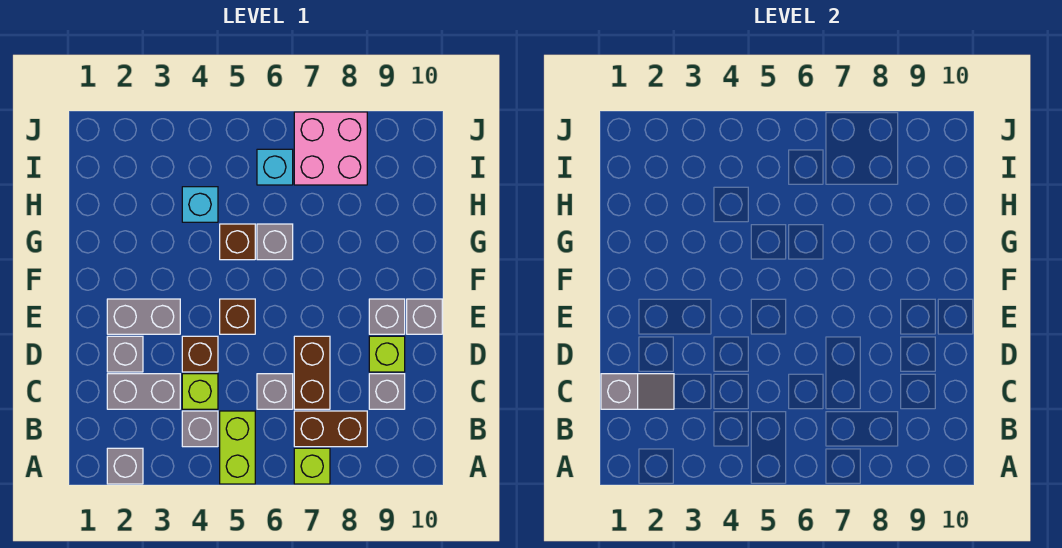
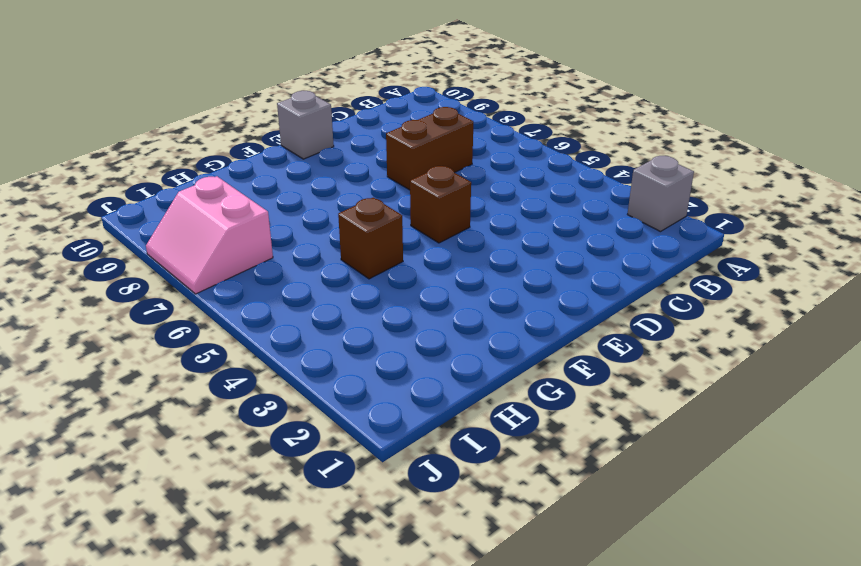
pink slope I7:J8 level 1 top I -> pink brick I7:J8 level 1
none -> lime brick A5:B5 level 1
none -> lime brick A7 level 1
none -> grey brick B4 level 1

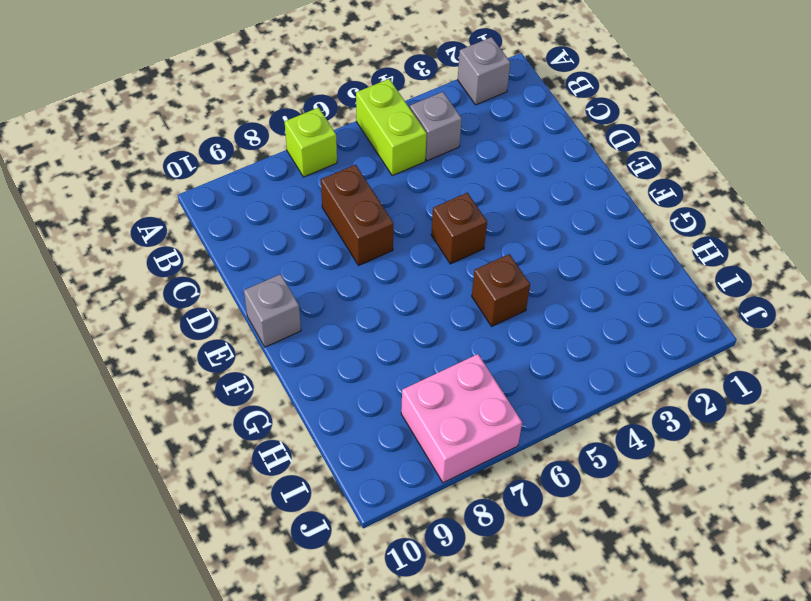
none -> brown brick B7:B8 level 1
none -> grey brick C2:C3 level 1
none -> lime brick C4 level 1

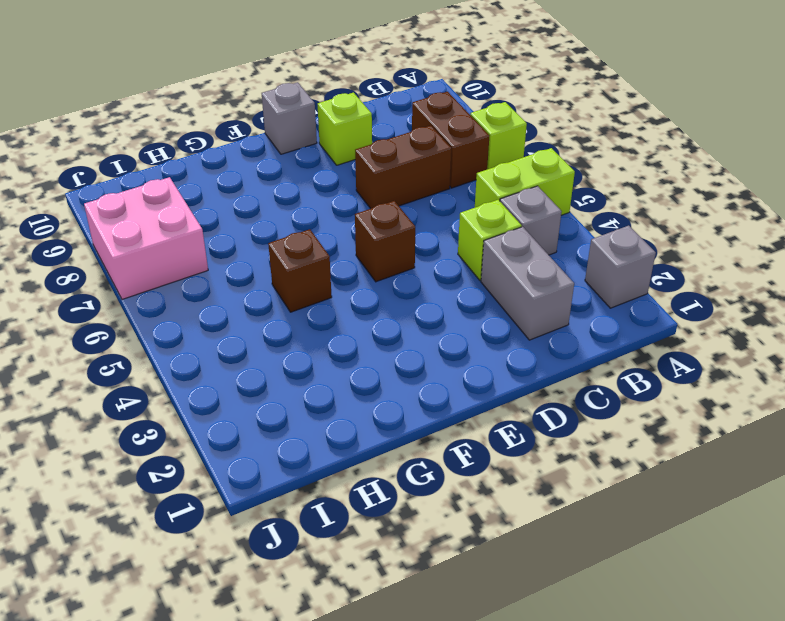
none -> grey brick C6 level 1
none -> grey brick C9 level 1
none -> grey brick D2 level 1

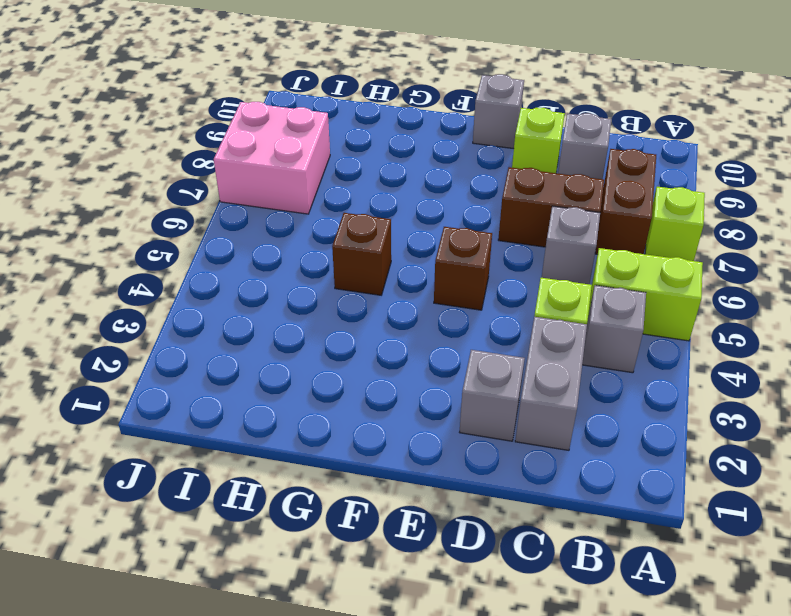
none -> grey brick A2 level 1
none -> brown brick D4 level 1
none -> grey brick E2:E3 level 1

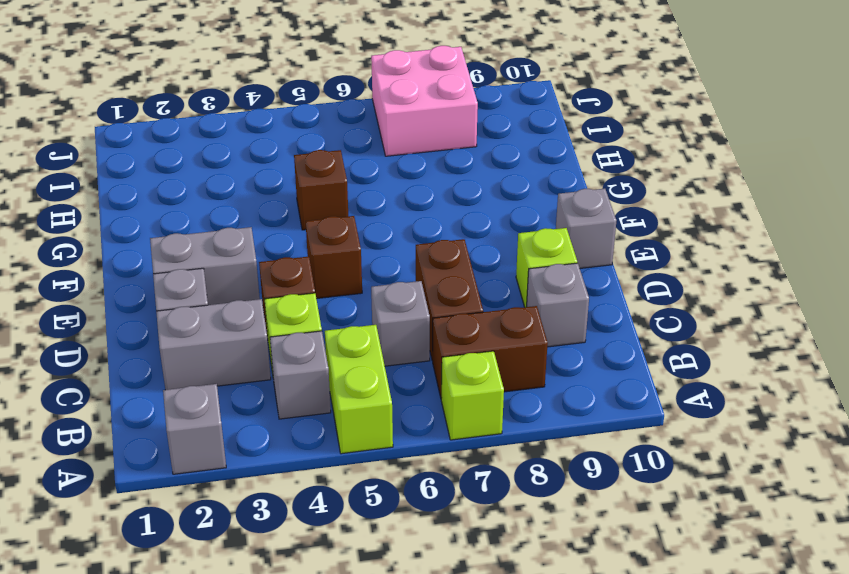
none -> grey brick E9 level 1
none -> grey brick G6 level 1
none -> cyan brick H4 level 1

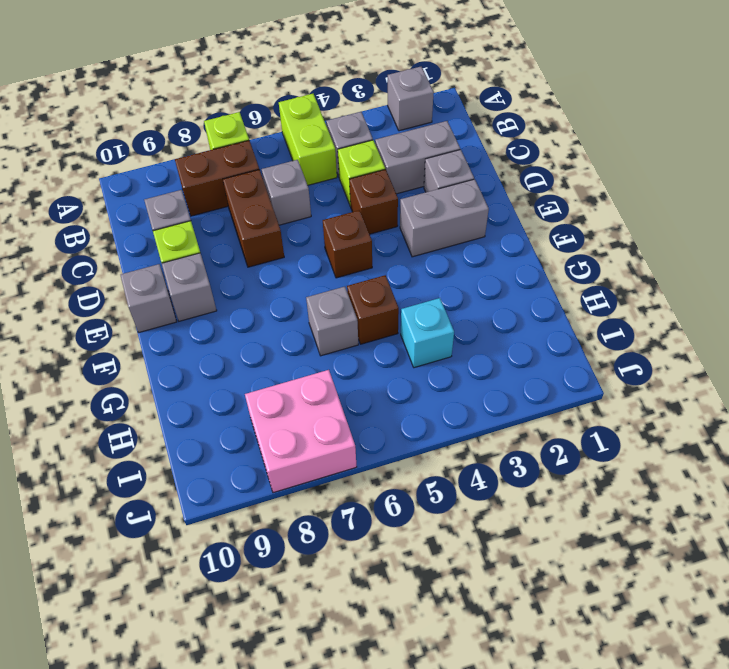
none -> cyan brick I6 level 1
none -> grey slope C1:C2 level 2 top 1

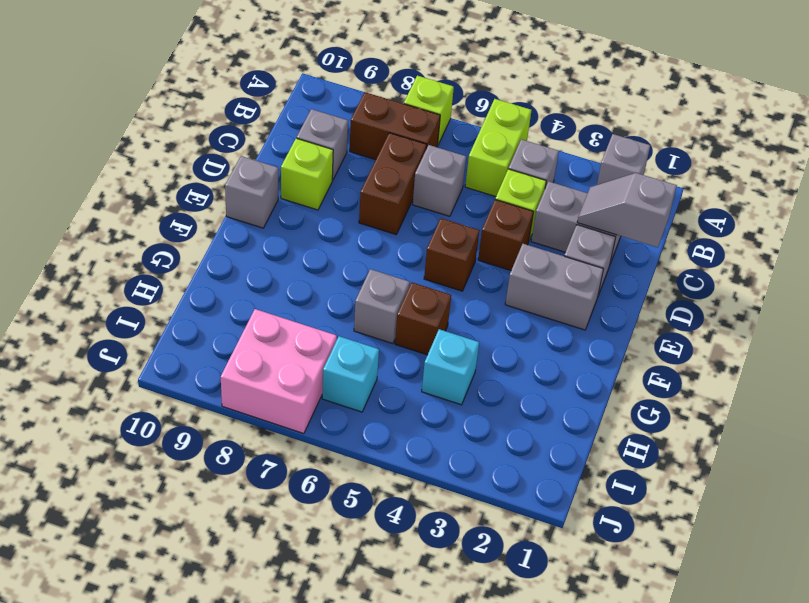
none -> grey brick E9 level 1

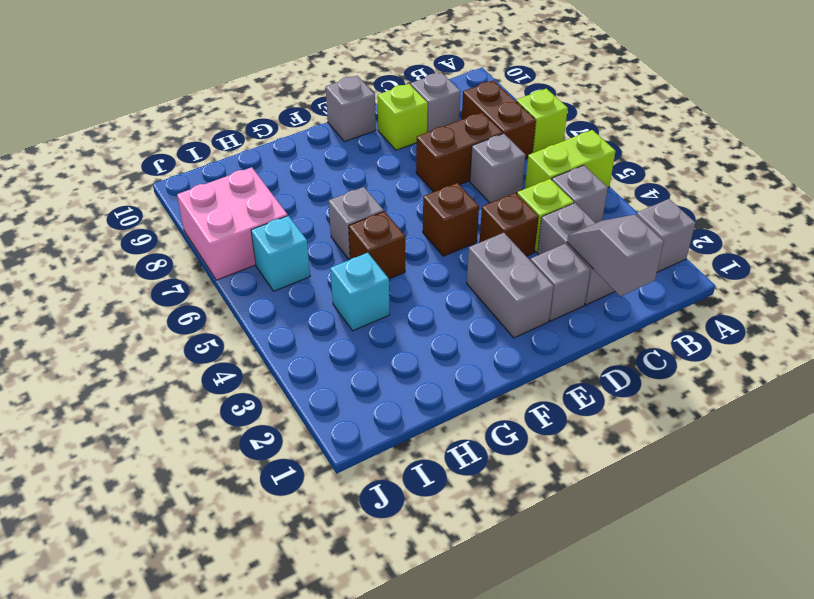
none -> grey brick E9 level 1

